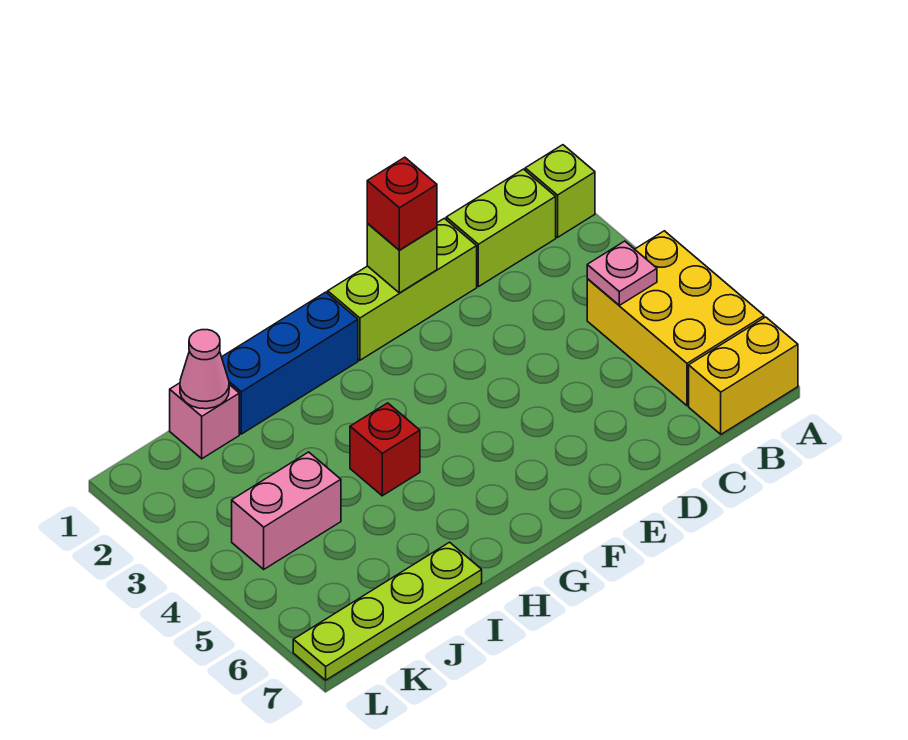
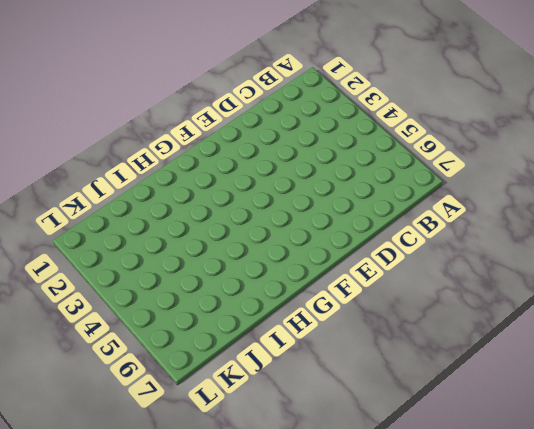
none -> lime brick A1 level 1
none -> yellow brick A4:B6 level 1
none -> yellow brick A7:B7 level 1

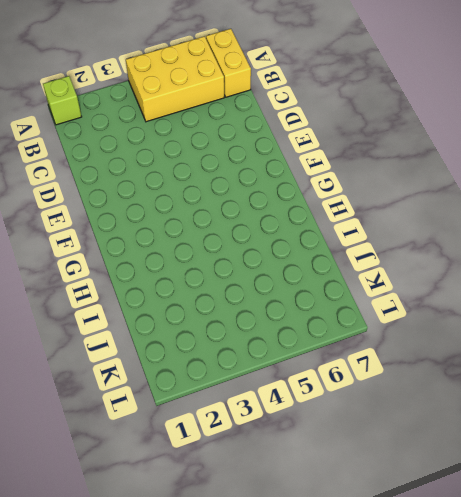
none -> lime brick B1:C1 level 1
none -> lime brick D1:F1 level 1
none -> blue brick G1:I1 level 1

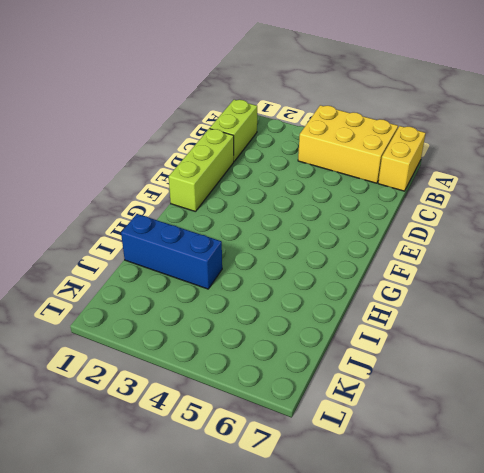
blue brick I1:I3 level 1 -> blue brick G1:I1 level 1
none -> lime brick A1 level 1
none -> red brick H4 level 1
none -> lime plate I7:L7 level 1

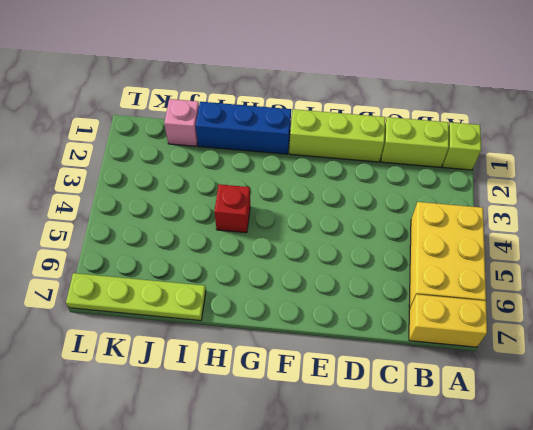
none -> pink brick J4:K4 level 1
none -> pink plate B4 level 2
none -> lime brick E1 level 2

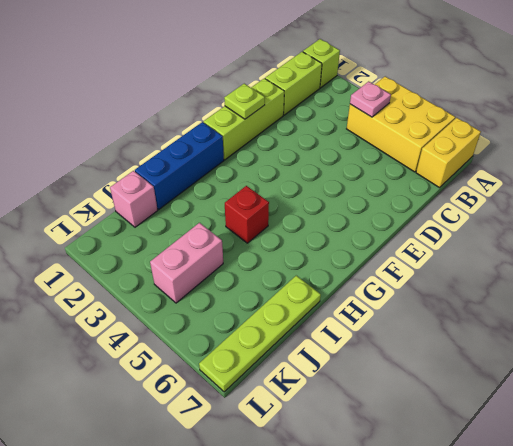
lime plate E1 level 2 -> lime brick E1 level 2
none -> pink cone J1 level 2
none -> red brick E1 level 3

